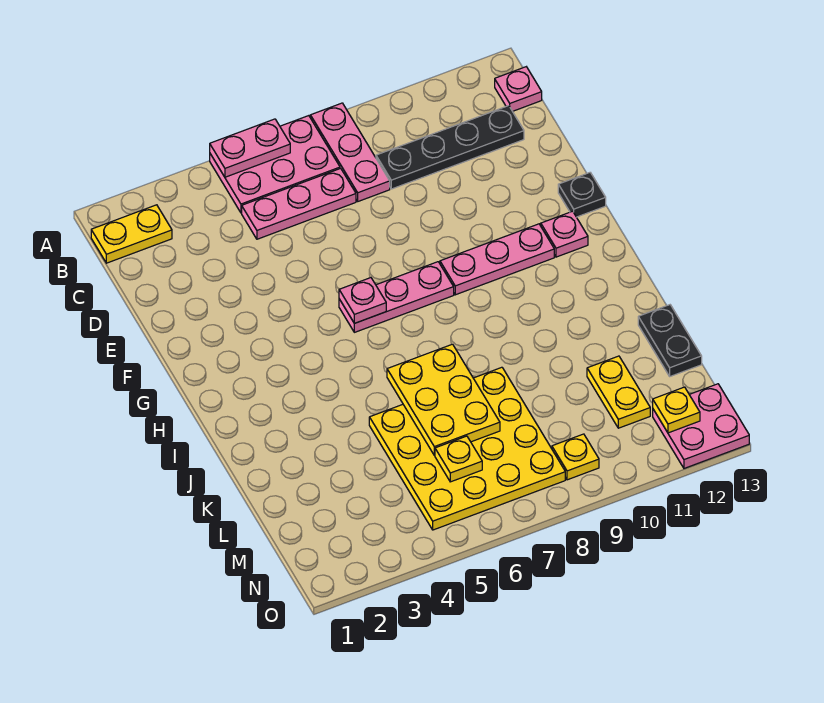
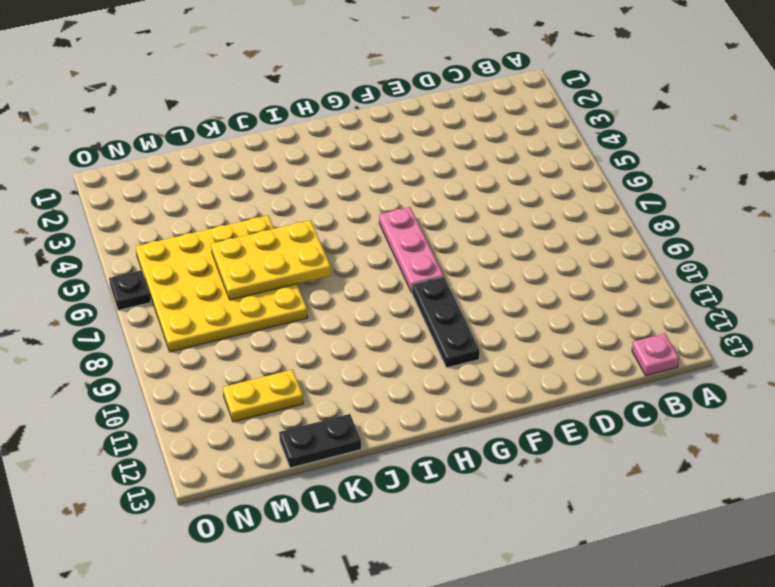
black plate G9:G11 level 1 -> pink plate G9:G11 level 1
black plate O6 level 1 -> black plate F13 level 1
none -> pink plate A5:B7 level 1
none -> pink plate A8:C8 level 1
none -> yellow plate B1:B2 level 1

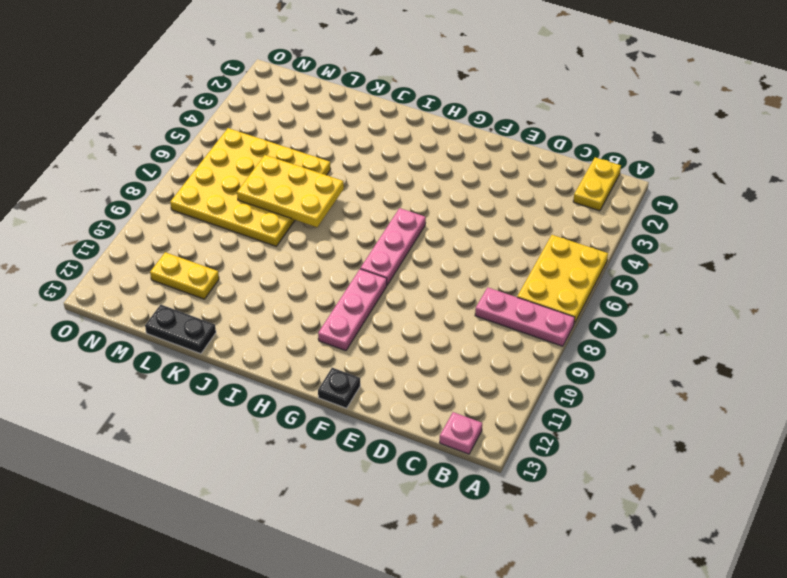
yellow plate A5:B7 level 1 -> pink plate A5:B7 level 1
none -> pink plate C5:C7 level 1
none -> black plate C9:C12 level 1
none -> pink plate G12 level 1

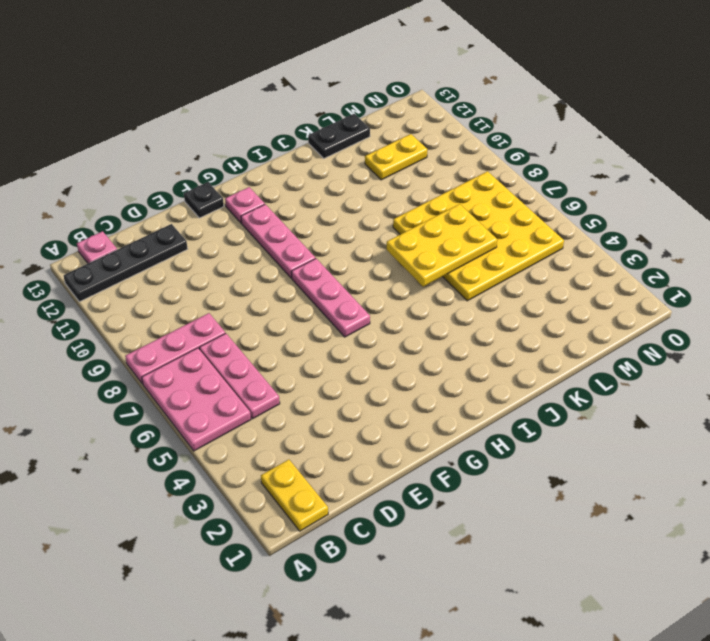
black plate A12:D12 level 1 -> black plate C9:C12 level 1
none -> yellow plate N9 level 1
none -> pink plate N12:O13 level 1
none -> pink plate A5:A6 level 2

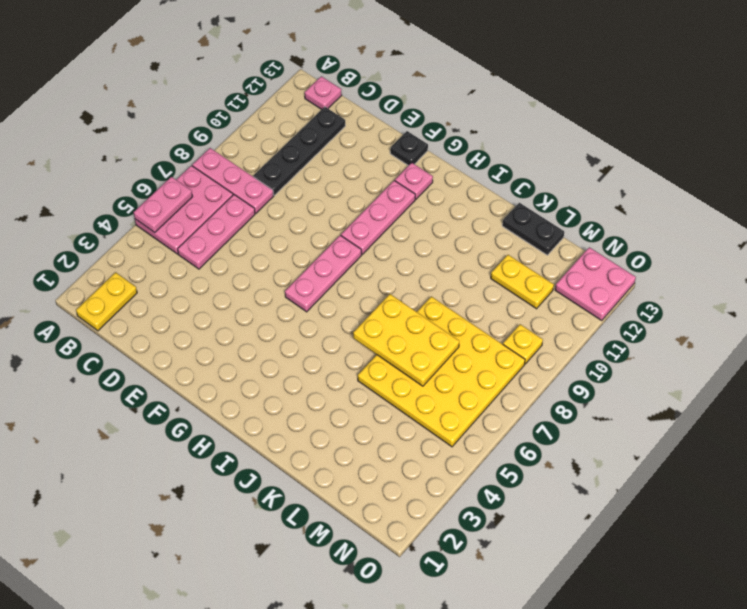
none -> pink plate G6 level 2
none -> yellow plate M6 level 2
none -> yellow plate N12 level 2

